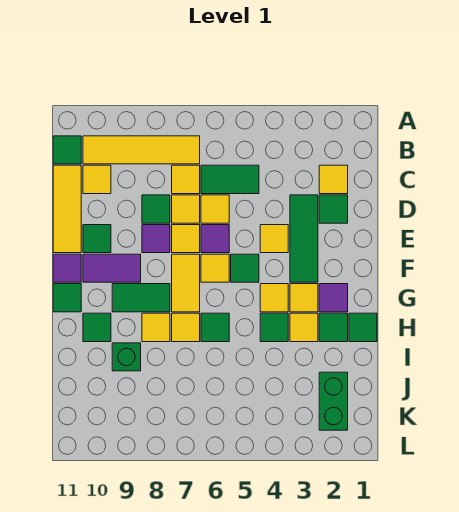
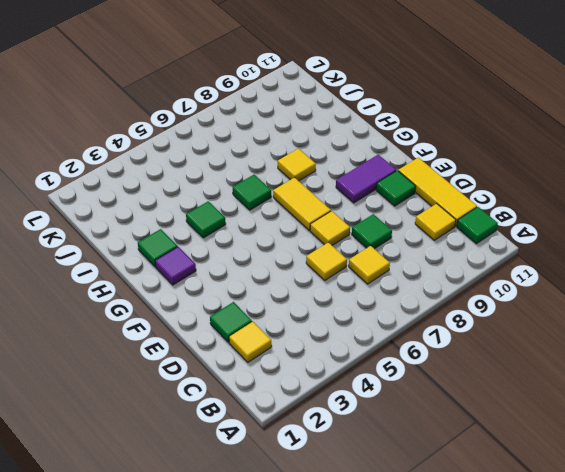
none -> yellow tile B7:B10 level 1
none -> green tile C5:C6 level 1
none -> green tile D3:F3 level 1
none -> yellow tile D7 level 1

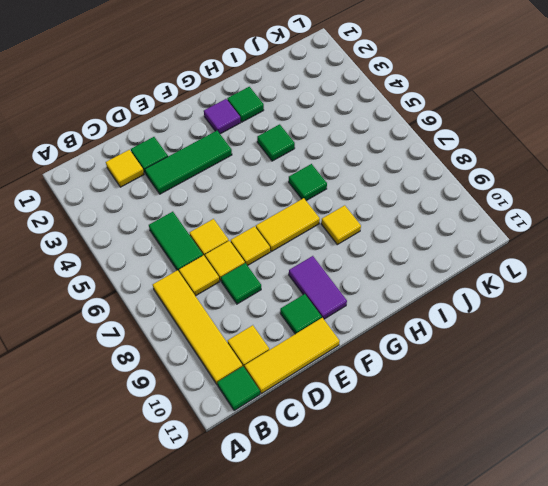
none -> yellow tile E4 level 1
none -> purple tile E6 level 1
none -> purple tile E8 level 1
none -> green tile F5 level 1

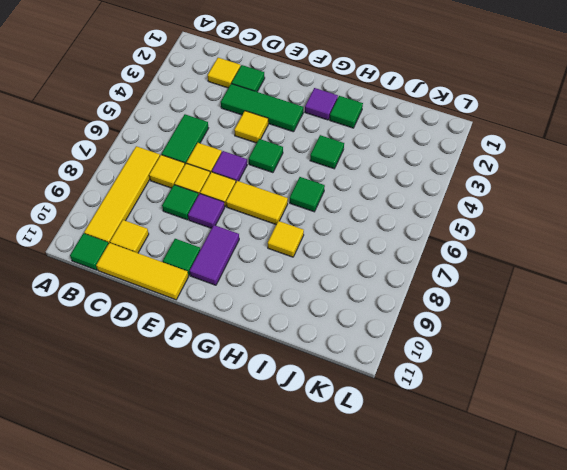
none -> yellow tile F6 level 1
none -> purple tile F11 level 1
none -> yellow tile G3 level 1
none -> yellow tile G4 level 1

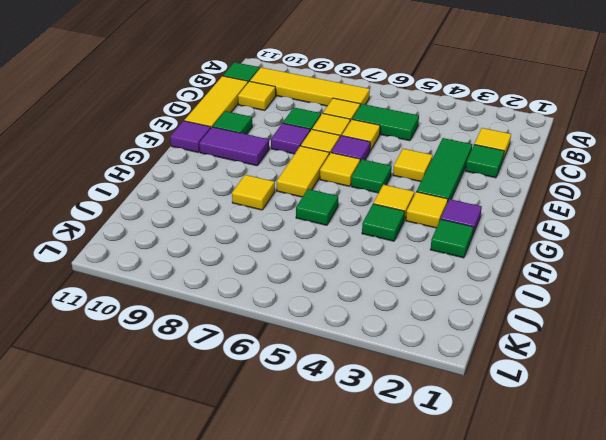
none -> green tile G8:G9 level 1
none -> green tile G11 level 1
none -> green tile H1 level 1
none -> yellow tile H3 level 1

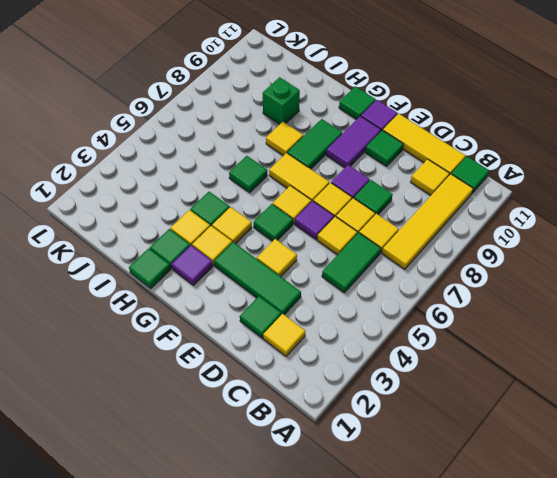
none -> yellow tile H7 level 1
none -> green tile H10 level 1
none -> green brick J2:K2 level 1

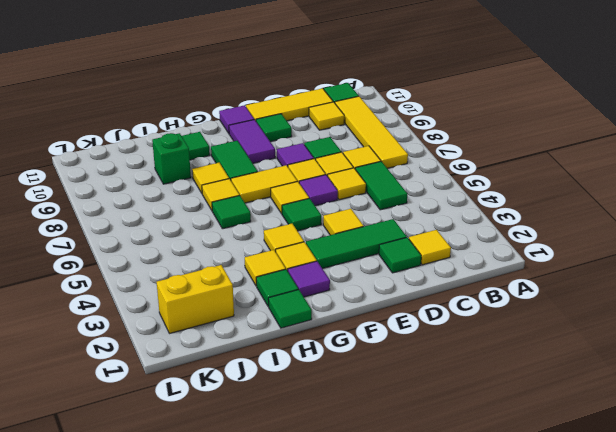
yellow brick J2:K2 level 1 -> green brick J2:K2 level 1
none -> green tile G11 level 1
none -> green tile H4 level 1

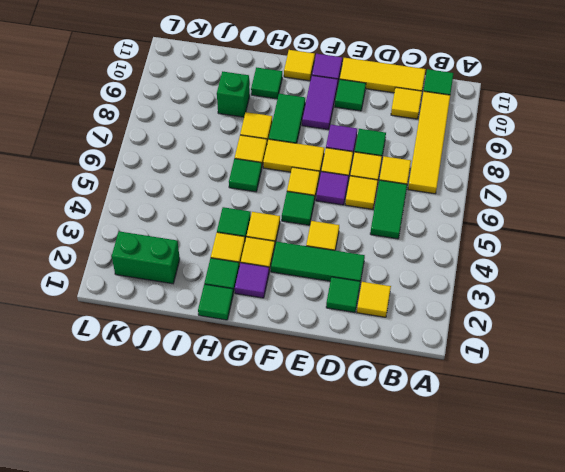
yellow tile G11 level 1 -> green tile G11 level 1

